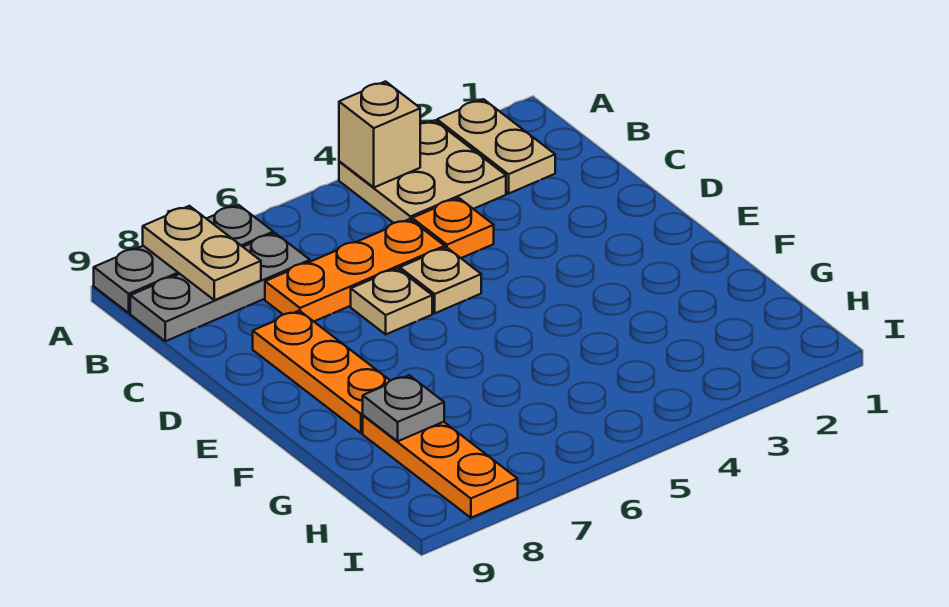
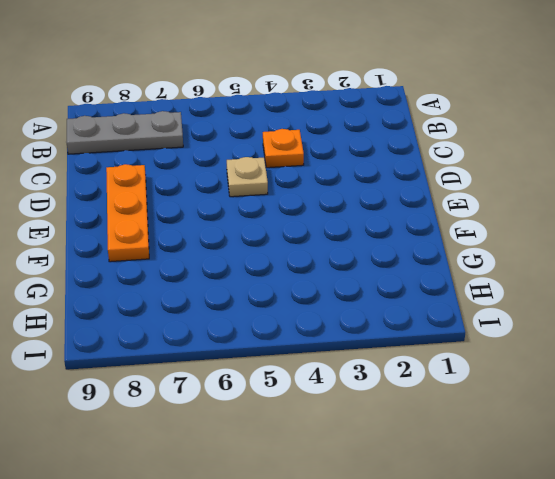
none -> tan plate A2:B2 level 1
none -> tan plate A3:B4 level 1
none -> grey plate A7:A9 level 1

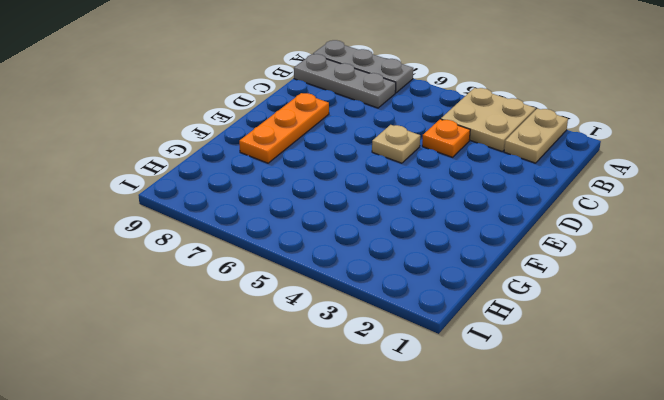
none -> orange plate C5:C7 level 1
none -> tan plate D6 level 1
none -> orange plate G8:I8 level 1

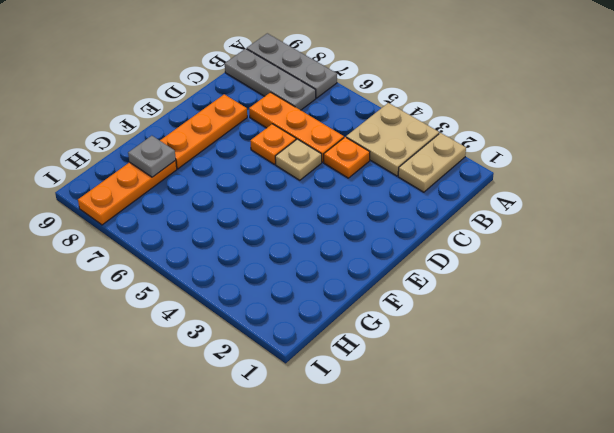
orange plate D6 level 1 -> tan plate D6 level 1
none -> tan brick A4 level 2
none -> tan plate A8:B8 level 2

